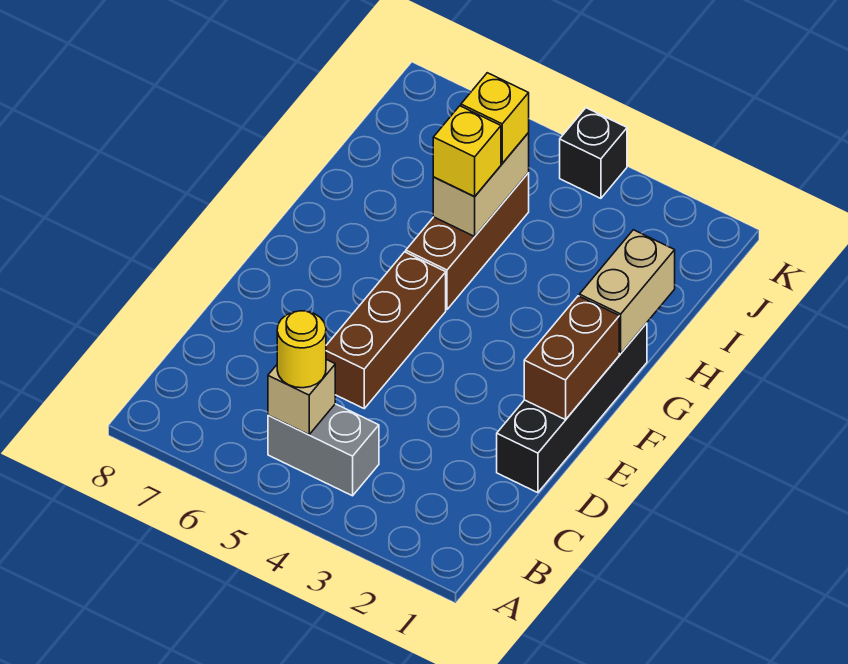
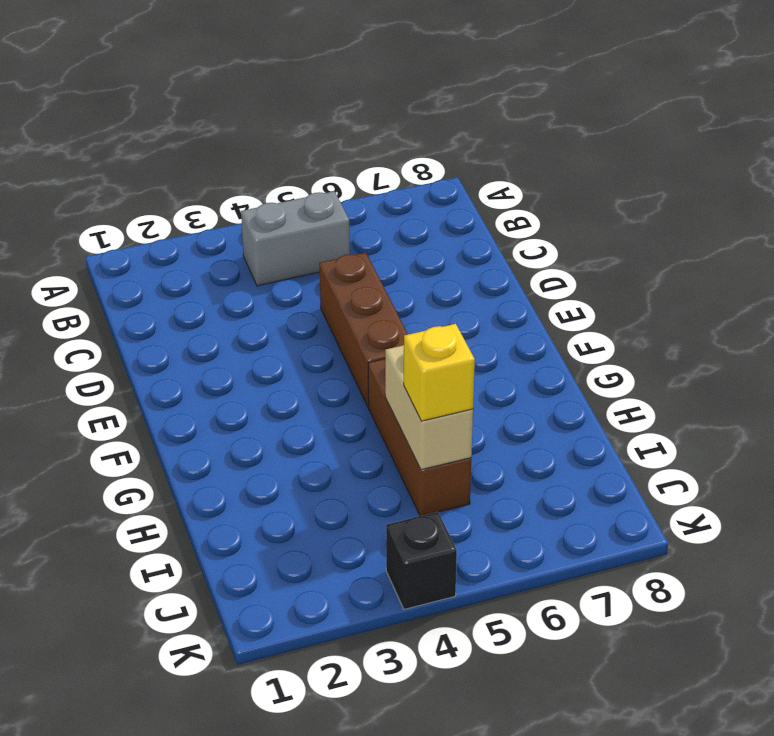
none -> black brick D1:G1 level 1
none -> tan brick B5 level 2
none -> brown brick E1:F1 level 2

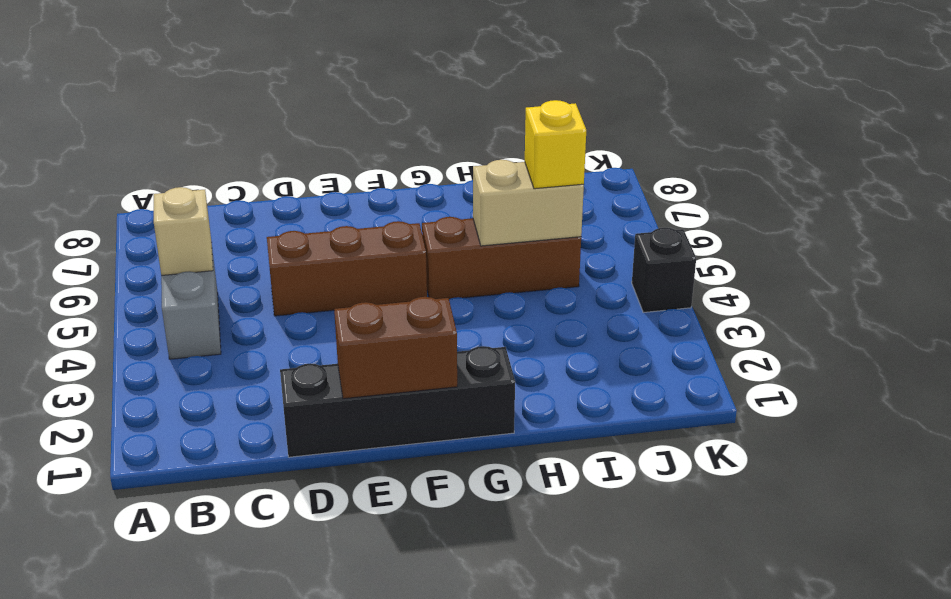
none -> tan brick G1:H1 level 2
none -> yellow round brick B5 level 3
none -> yellow brick H5 level 3

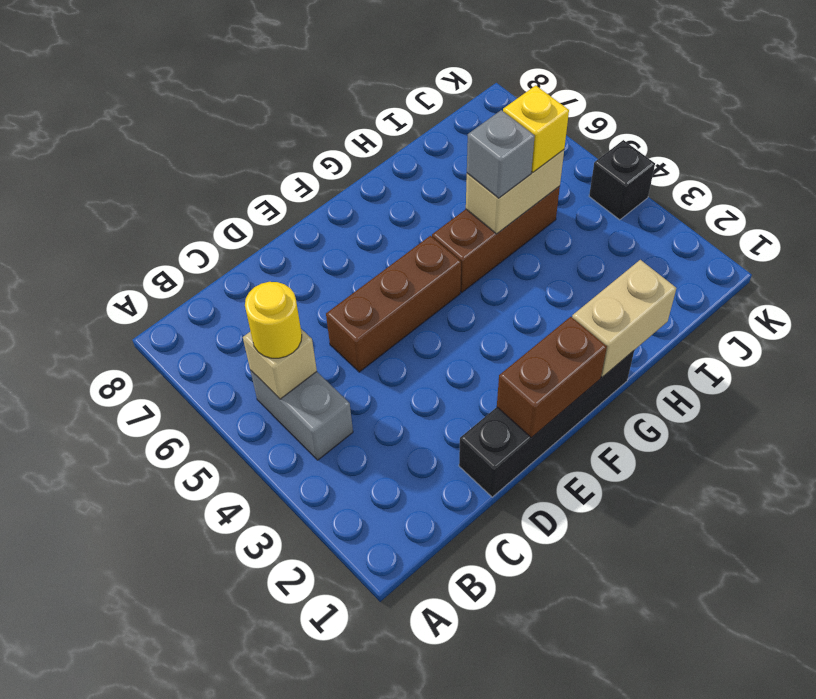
grey brick H5 level 3 -> yellow brick H5 level 3

